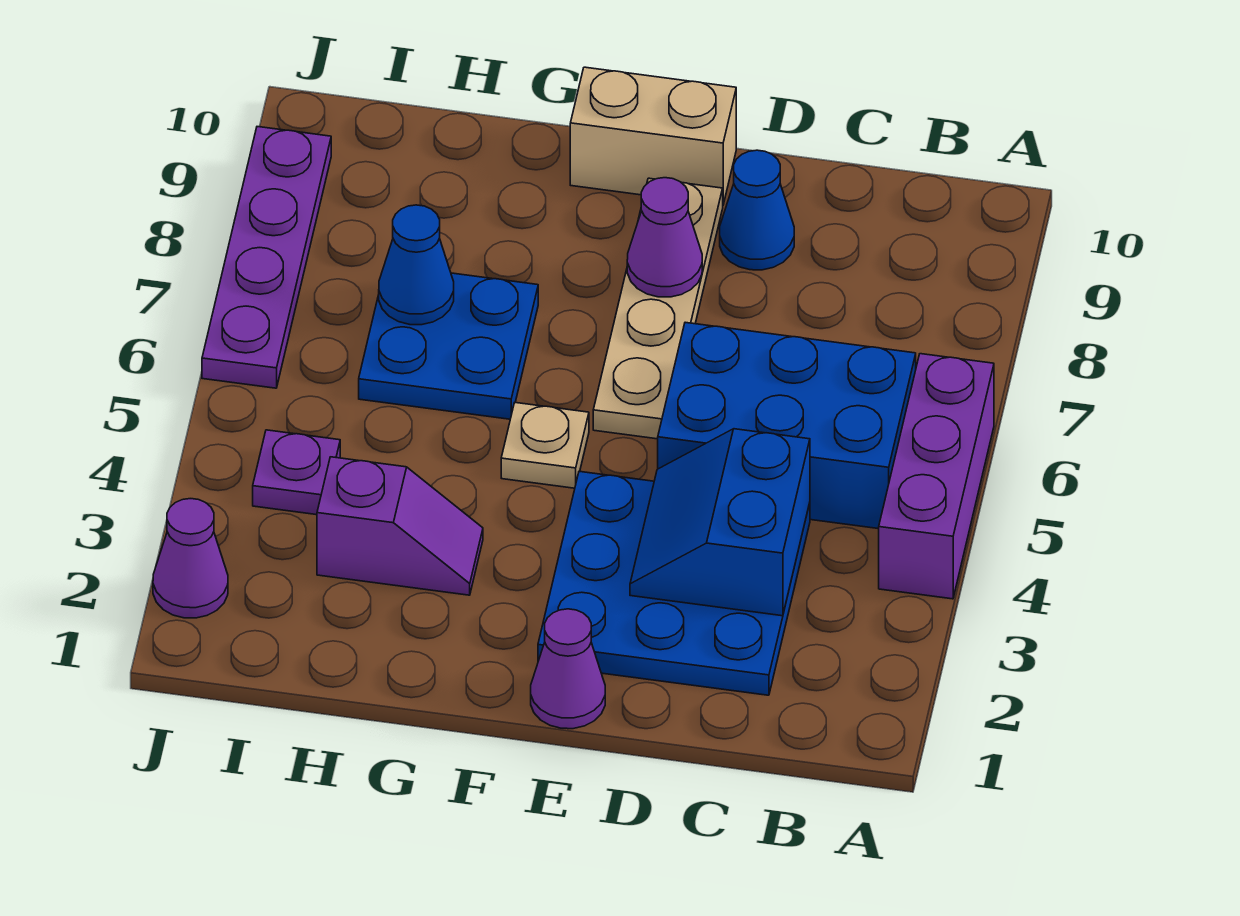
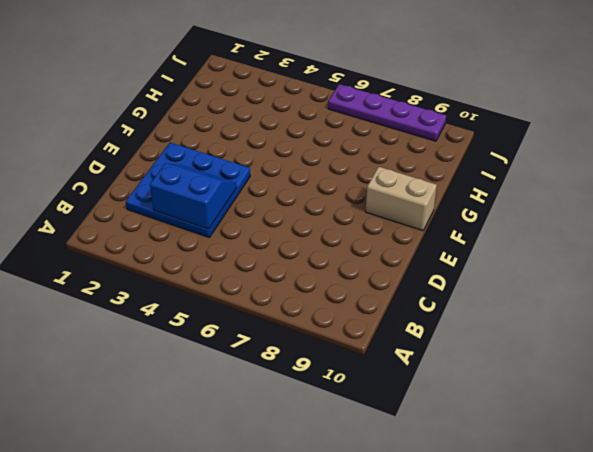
tan brick F9:F10 level 1 -> tan brick E10:F10 level 1
none -> purple brick A4:A6 level 1
none -> blue brick B5:D6 level 1
none -> blue cone D9 level 1

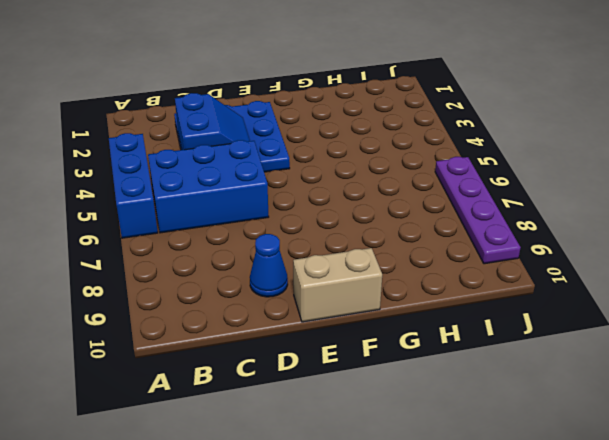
blue brick A4:A6 level 1 -> purple brick A4:A6 level 1
none -> purple cone E1 level 1
none -> tan plate E6:E9 level 1
none -> tan plate F5 level 1

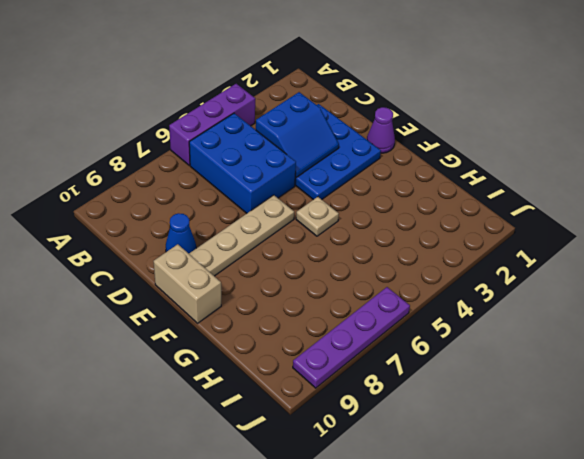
none -> purple slope G3:H3 level 1 top H
none -> blue plate G6:H7 level 1
none -> purple plate I4 level 1

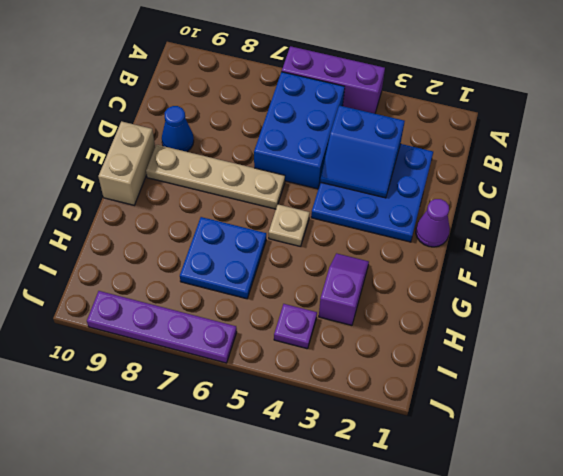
none -> purple cone J2 level 1
none -> purple cone E8 level 2
none -> blue cone H7 level 2

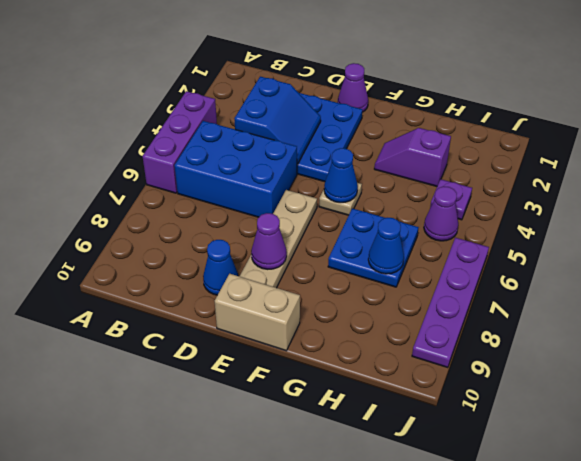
blue cone F5 level 2 -> none
purple cone I5 level 1 -> purple cone J2 level 1

